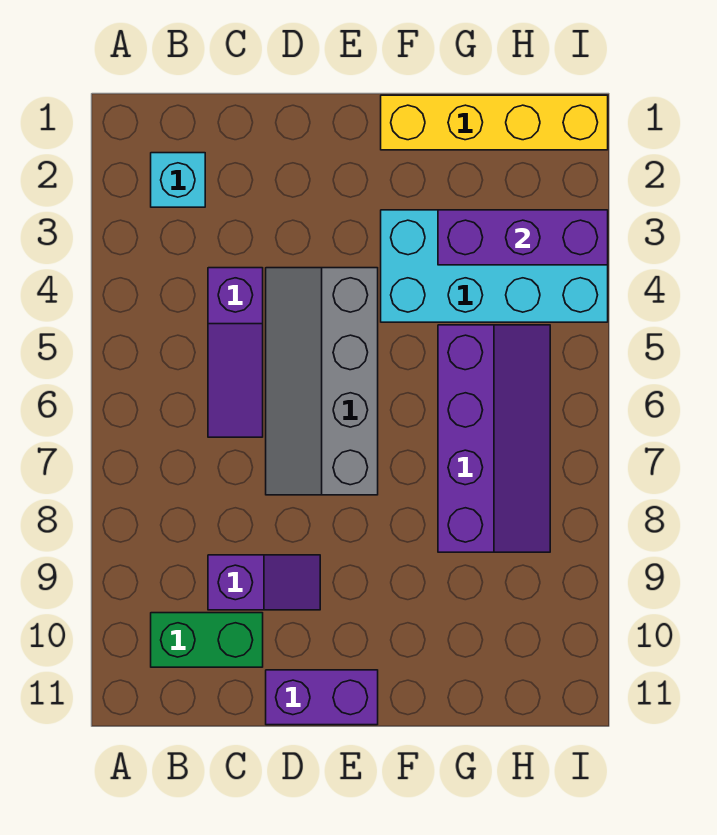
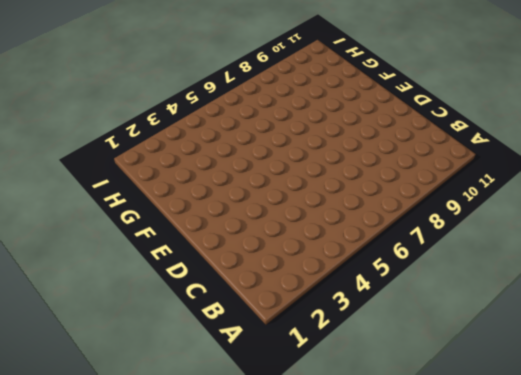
none -> cyan brick B2 level 1
none -> green brick B10:C10 level 1

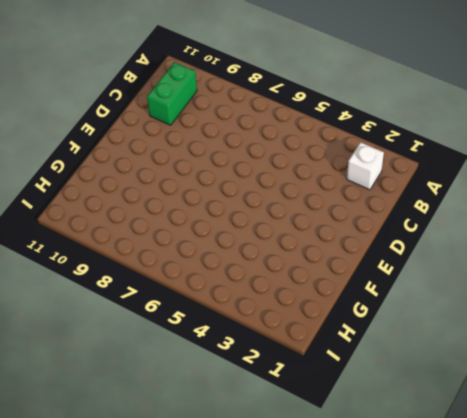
white brick B2 level 1 -> cyan brick B2 level 1
none -> purple slope C4:C6 level 1 top 4
none -> purple slope C9:D9 level 1 top C

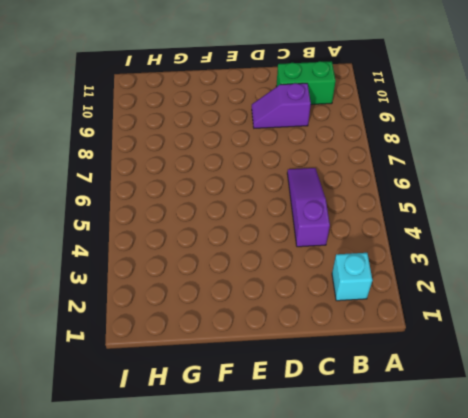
none -> grey slope D4:E7 level 1 top E
none -> purple brick D11:E11 level 1

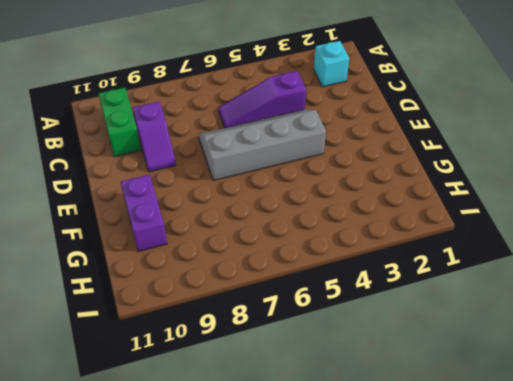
purple brick F10:G10 level 1 -> purple brick D11:E11 level 1
none -> yellow brick F1:I1 level 1
none -> cyan brick F3:I4 level 1

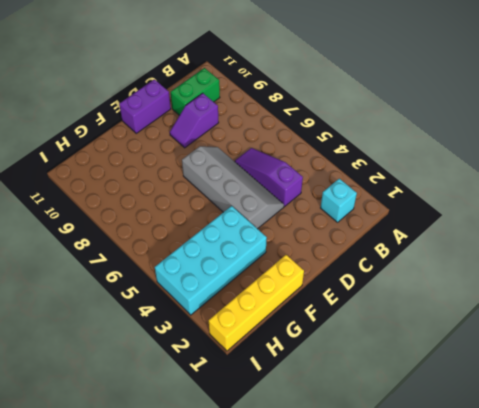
none -> purple slope G5:H8 level 1 top G
none -> purple brick G3:I3 level 2

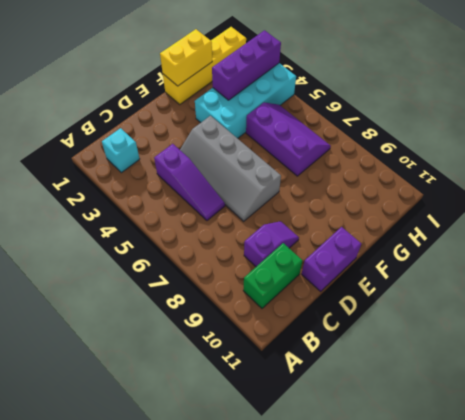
yellow brick F1:G1 level 2 -> none
purple slope G5:H7 level 1 top G -> purple slope G5:H8 level 1 top G

